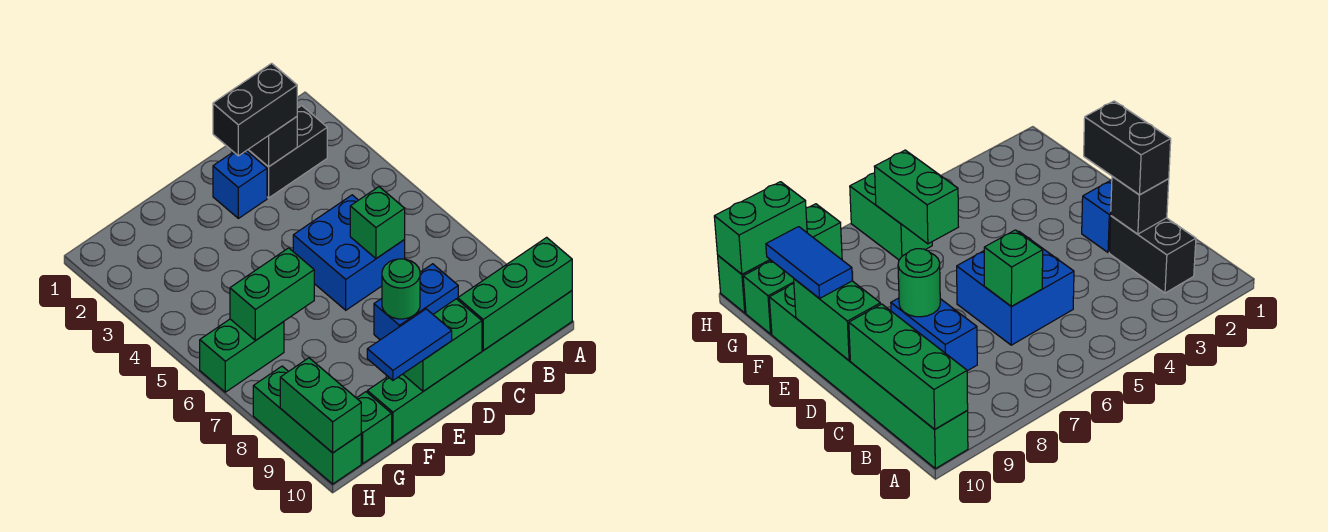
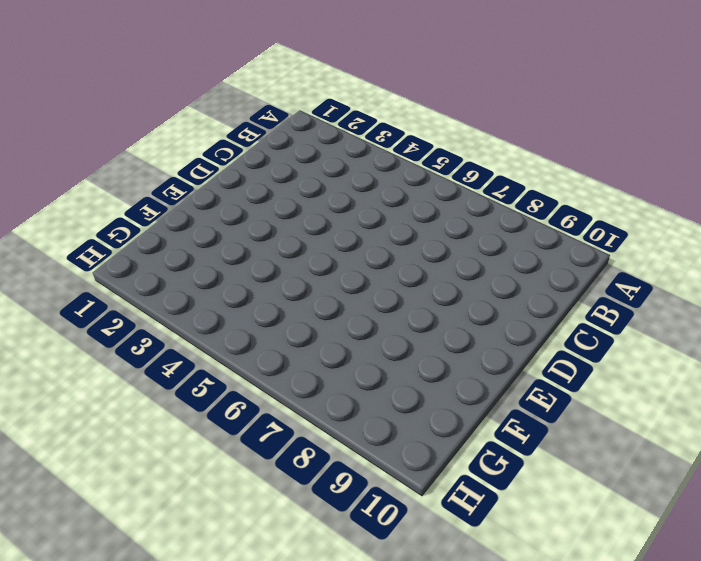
none -> green brick A10:F10 level 1
none -> black brick B2:C2 level 1
none -> blue brick C5:D6 level 1

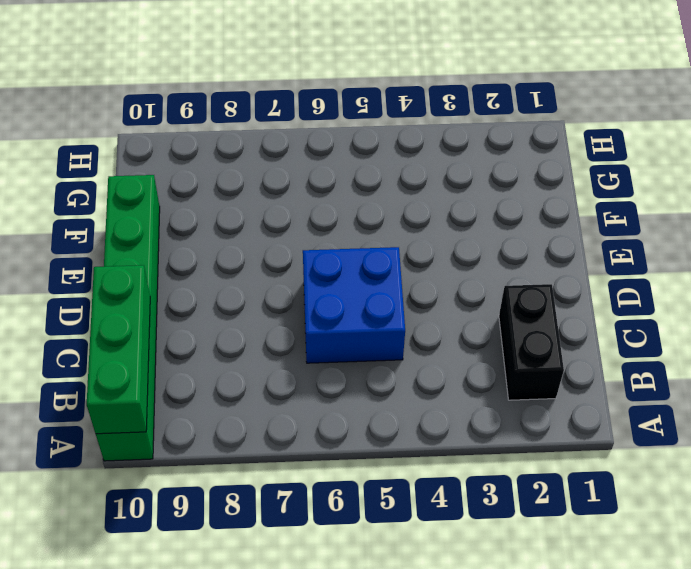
none -> blue brick C8:D8 level 1
none -> blue brick D2 level 1
none -> green brick G6:H6 level 1

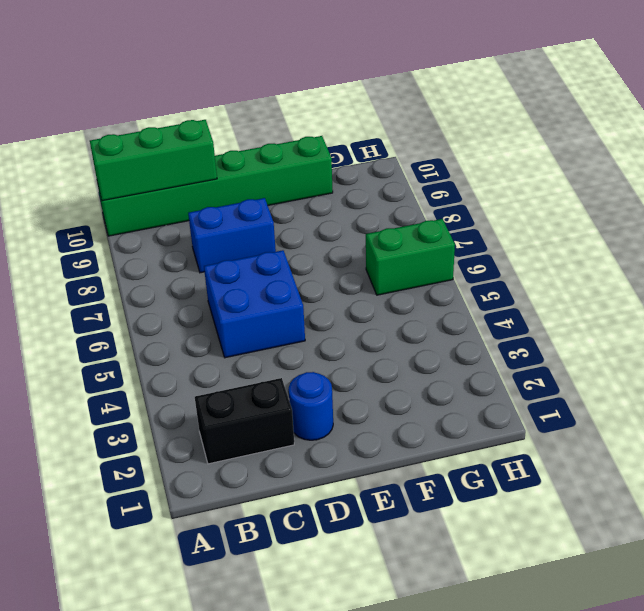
blue round brick D2 level 1 -> blue brick D2 level 1
none -> green brick G10 level 1
none -> green brick H8:H10 level 1
none -> black brick C2 level 2

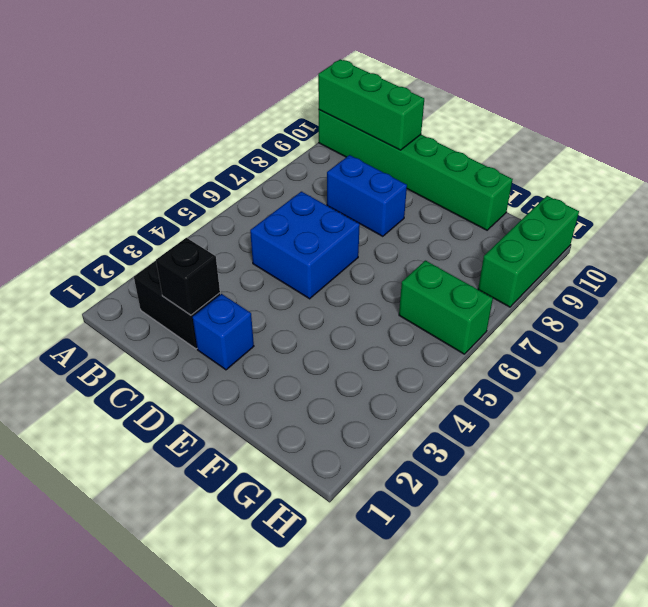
none -> green brick G10 level 1
none -> green brick C6 level 2
none -> green round brick D8 level 2

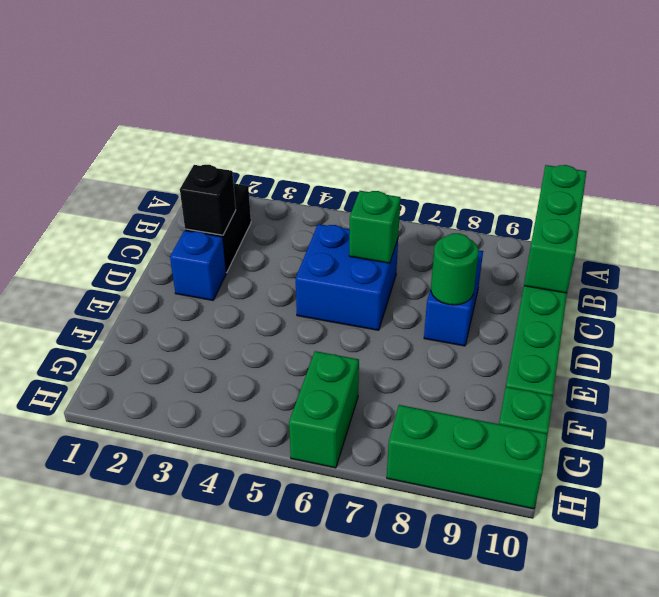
none -> green brick D10:E10 level 2
none -> green brick F6:G6 level 2
none -> green brick H9:H10 level 2

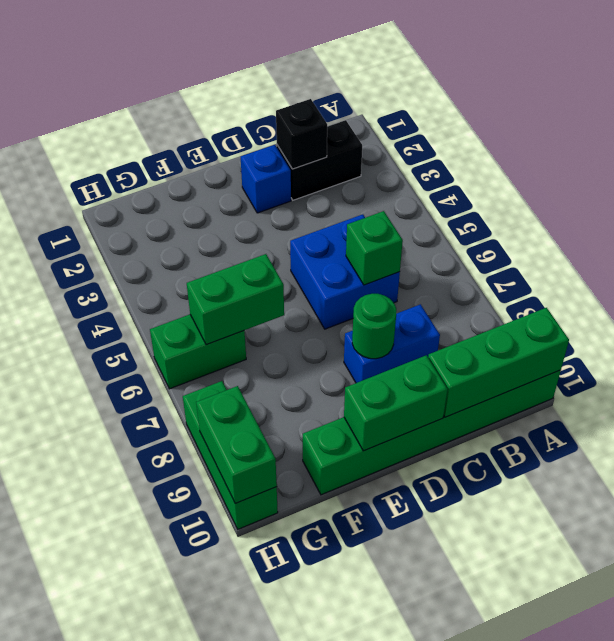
none -> green brick G10 level 1
none -> black brick C2:D2 level 3
none -> blue tile E10:F10 level 3

